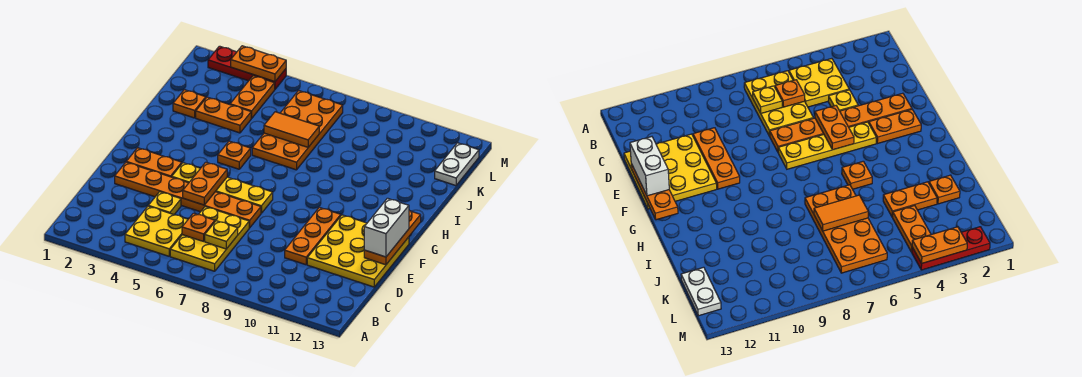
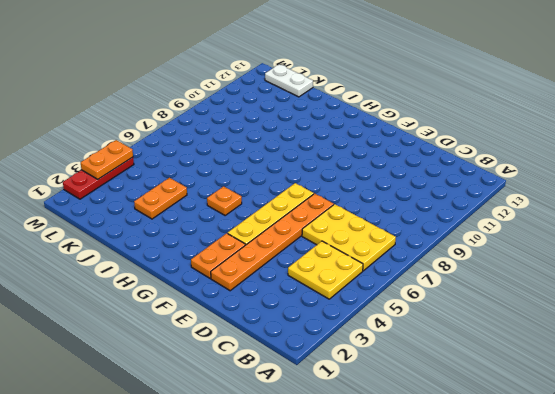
none -> yellow plate D4 level 1
none -> orange plate D10:F10 level 1
none -> yellow plate D11:F13 level 1

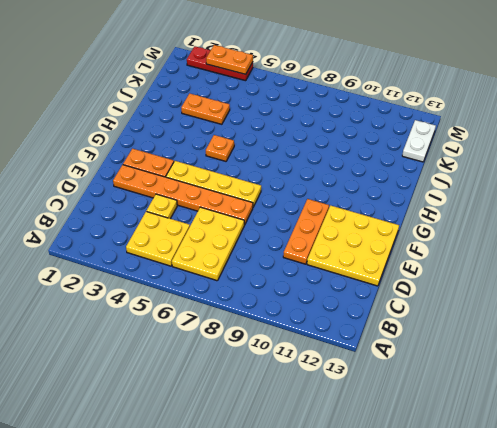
none -> orange plate I6:L7 level 1
none -> orange plate J2 level 1
none -> orange plate K4:L4 level 1

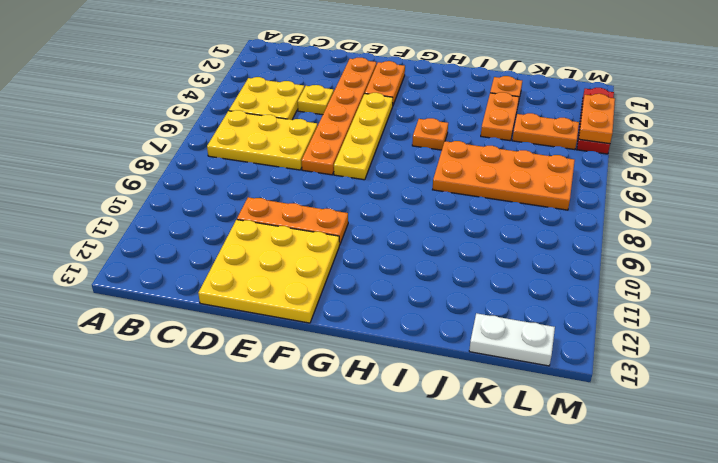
none -> orange plate C6 level 2
none -> yellow plate C7 level 2
none -> orange plate E5:F5 level 2

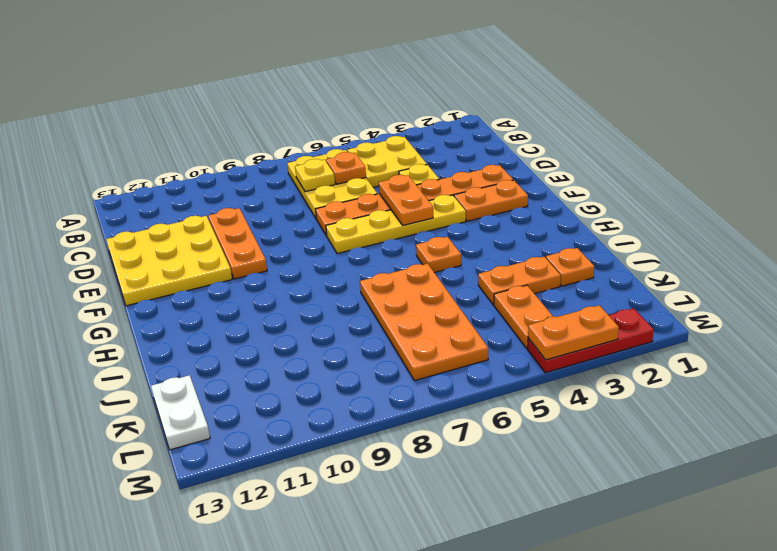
none -> orange plate E13:G13 level 2
none -> orange tile J6:J7 level 2
none -> white brick E13:F13 level 3

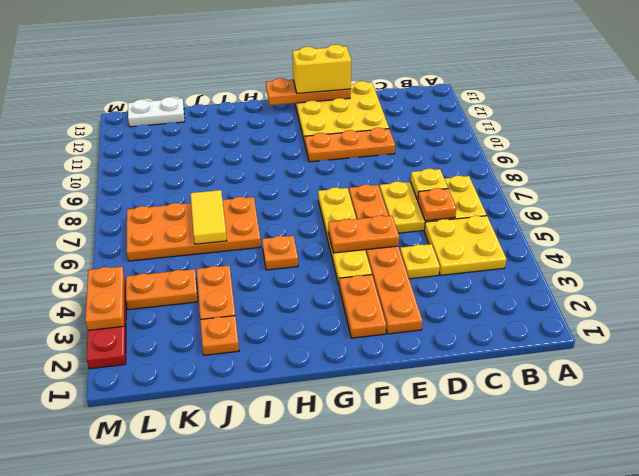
yellow brick E13:F13 level 3 -> white brick E13:F13 level 3
yellow tile J6:J7 level 2 -> orange tile J6:J7 level 2

